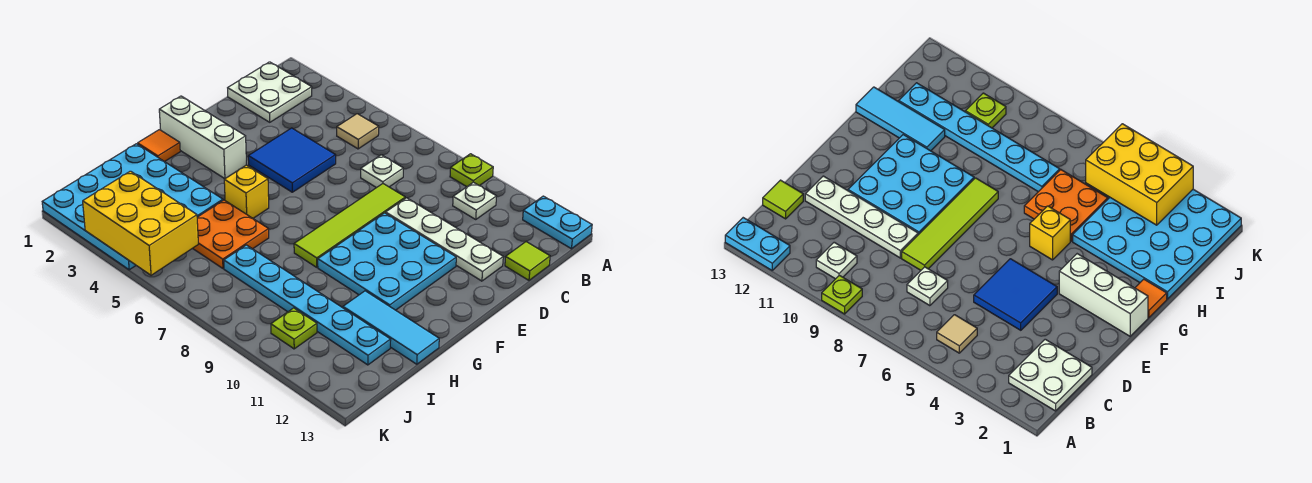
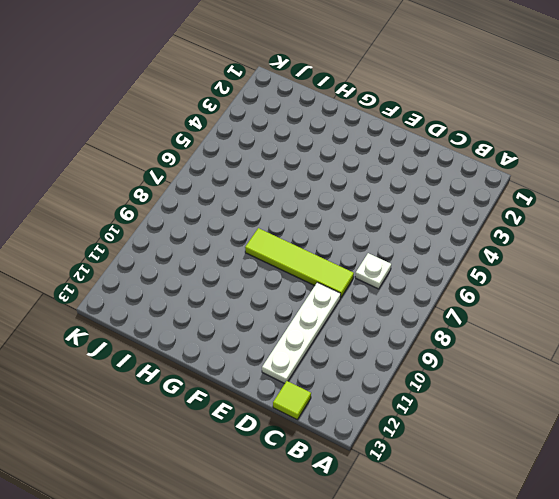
none -> lime plate A9 level 1
none -> cyan plate A12:A13 level 1
none -> white plate B1:C2 level 1

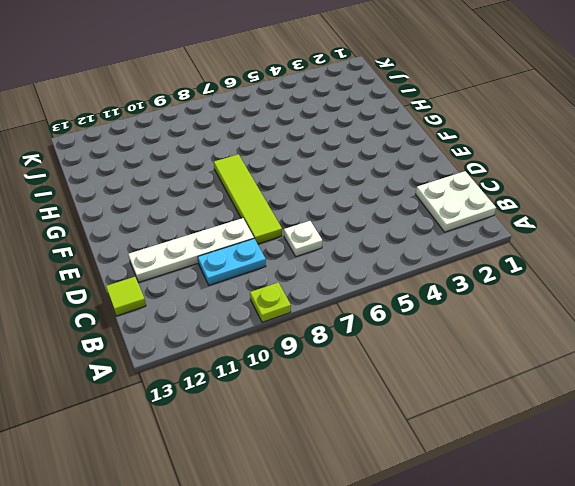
cyan plate C9:C10 level 1 -> cyan plate A12:A13 level 1
none -> tan tile B5 level 1
none -> white plate B10 level 1
none -> blue tile D4:E5 level 1

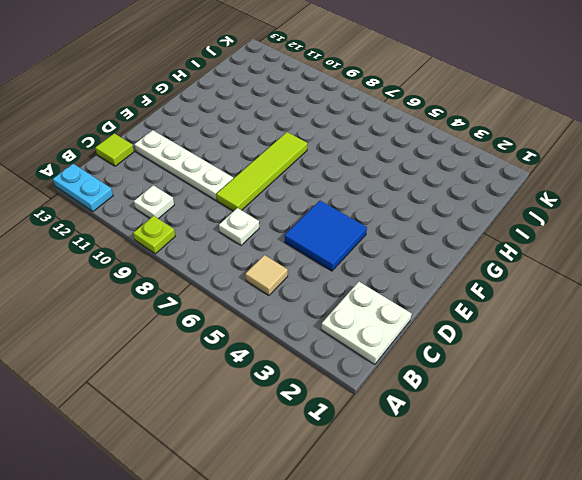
none -> cyan plate E9:G11 level 1
none -> white brick F1:F3 level 1
none -> orange tile G1 level 1

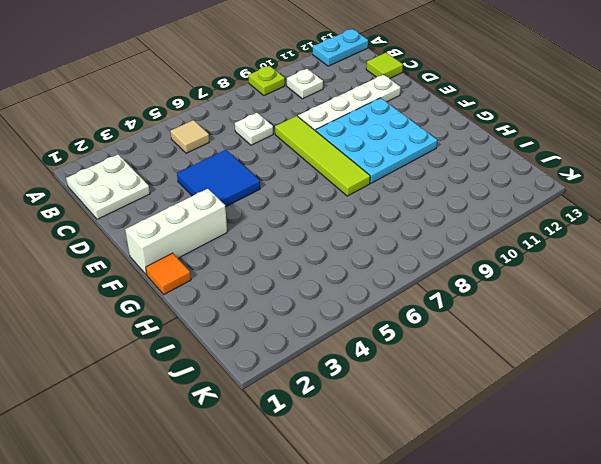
none -> yellow brick G5 level 1
none -> cyan plate H1:K4 level 1
none -> orange plate H5:I6 level 1

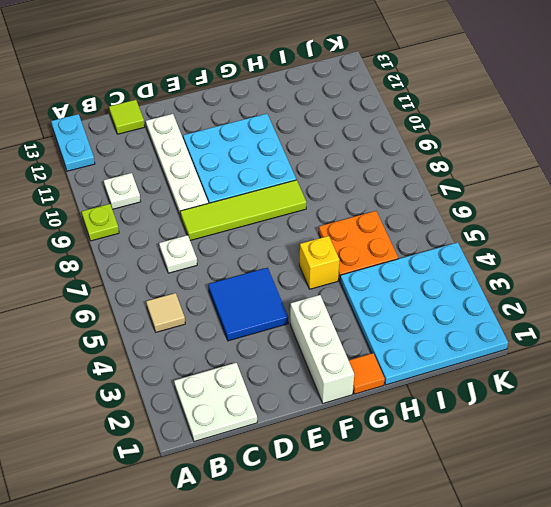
none -> cyan tile H11:H13 level 1
none -> cyan plate I7:I12 level 1
none -> lime plate J10 level 1

